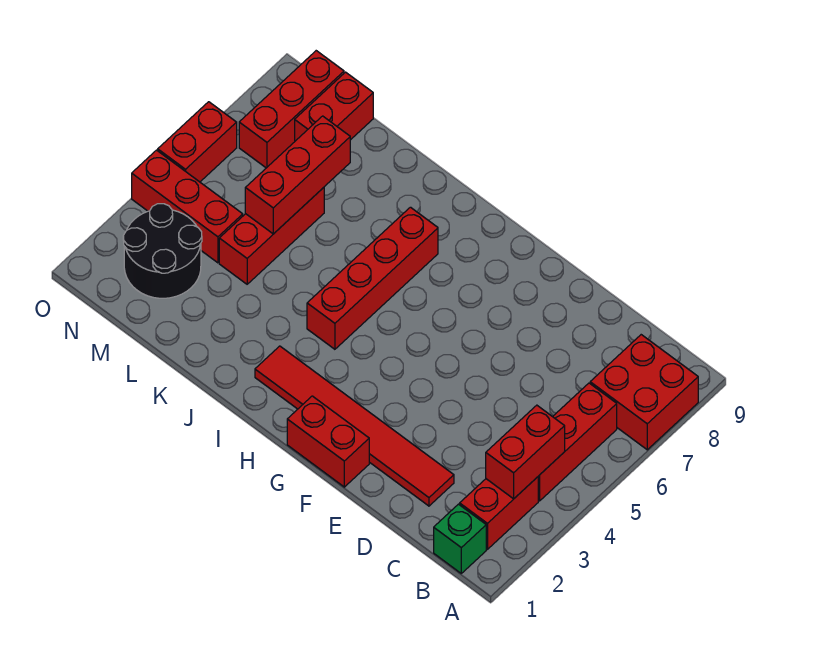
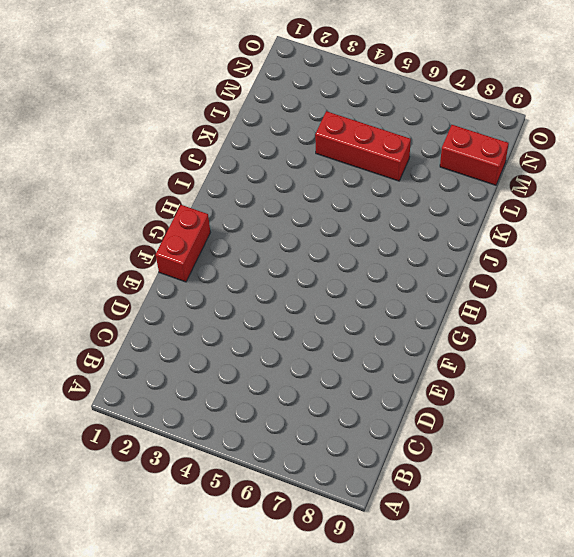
none -> red brick A7:B8 level 1
none -> green brick B1 level 1
none -> red brick B2:B3 level 1

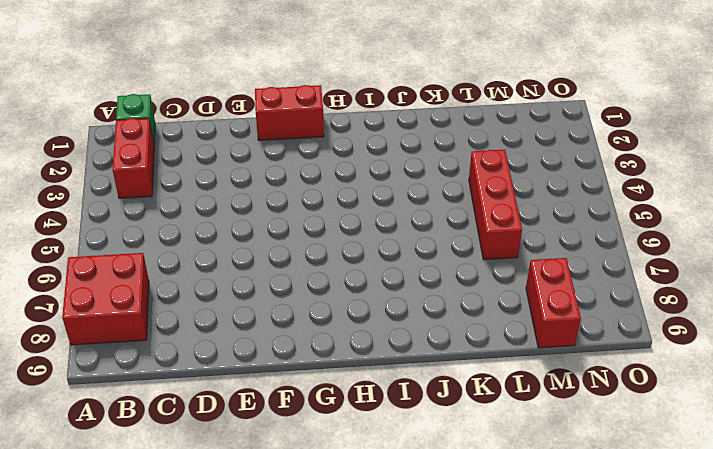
none -> red brick B4:B6 level 1
none -> red tile D2:I2 level 1
none -> red brick I4:I7 level 1

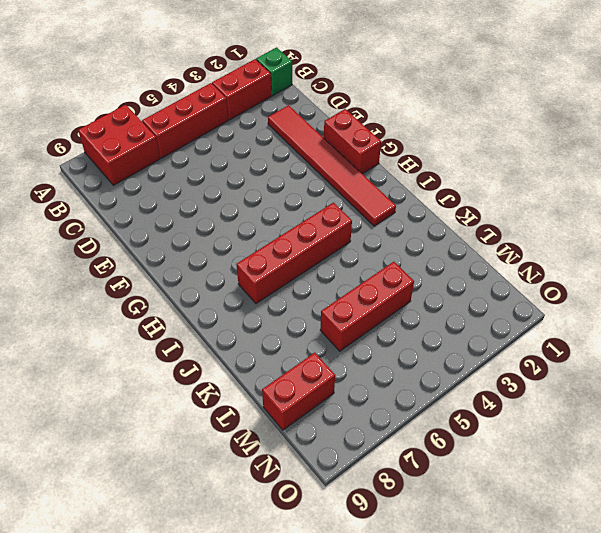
none -> black round brick M2:N3 level 1
none -> red brick M4:O4 level 1
none -> red brick N7:N9 level 1

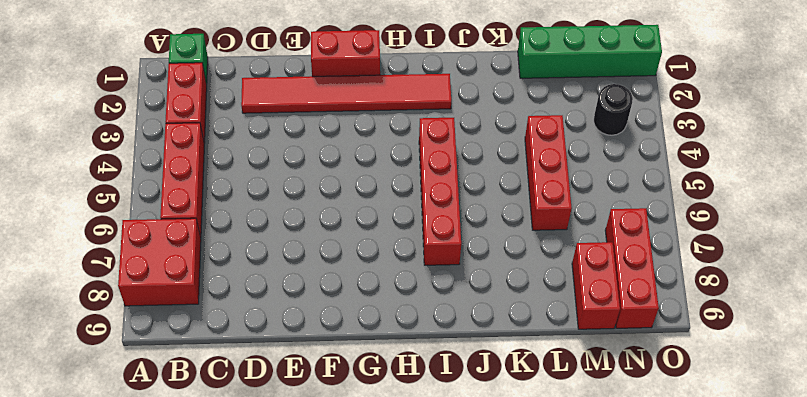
green brick L1:O1 level 1 -> none
black round brick N3 level 1 -> black round brick M2:N3 level 1
none -> red brick M4:O4 level 1
none -> red brick O5:O6 level 1
none -> red brick B3:B4 level 2

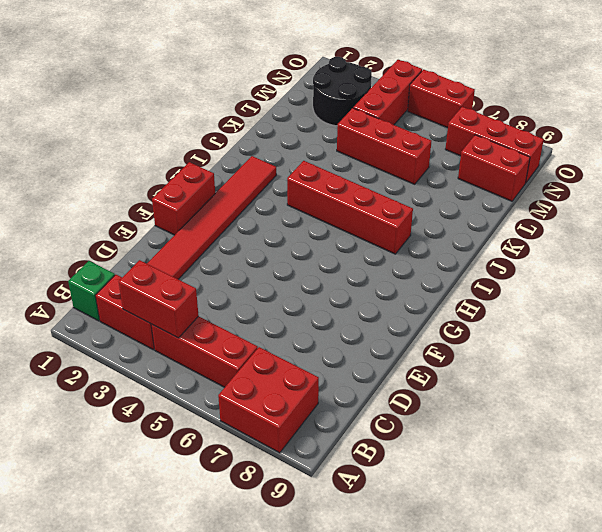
none -> red brick L5:L7 level 2

